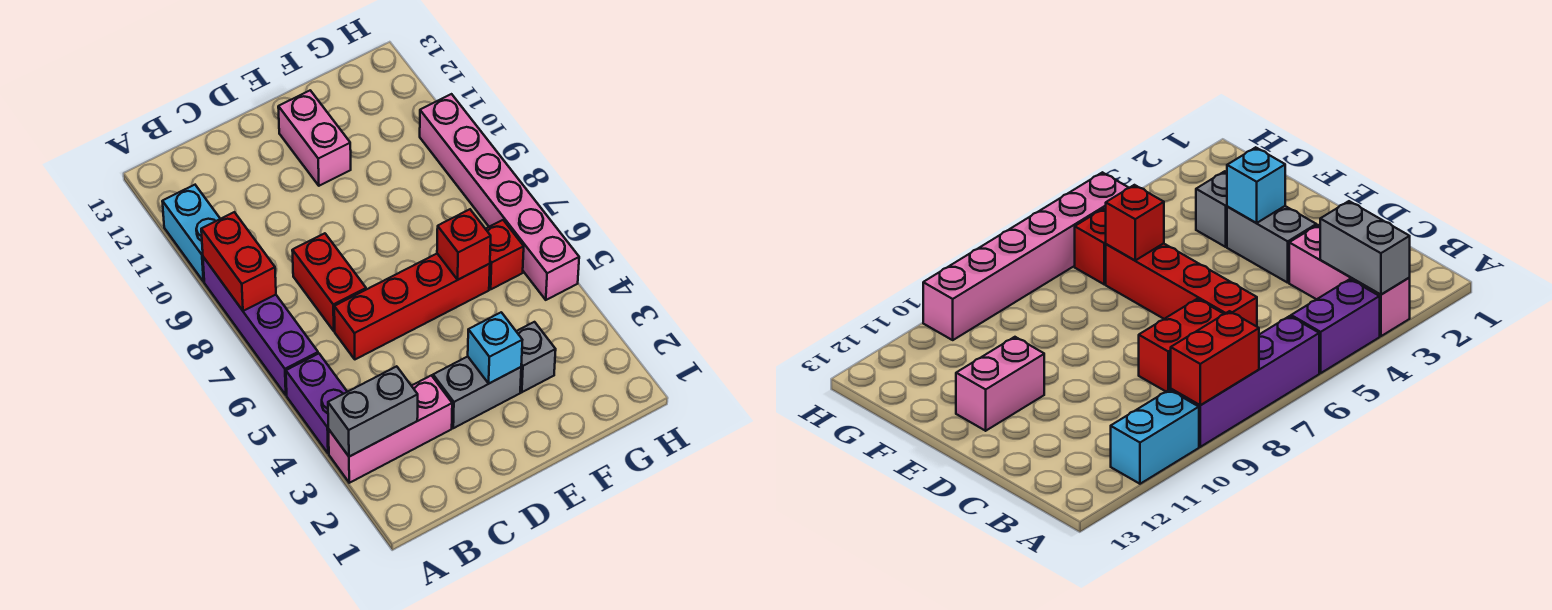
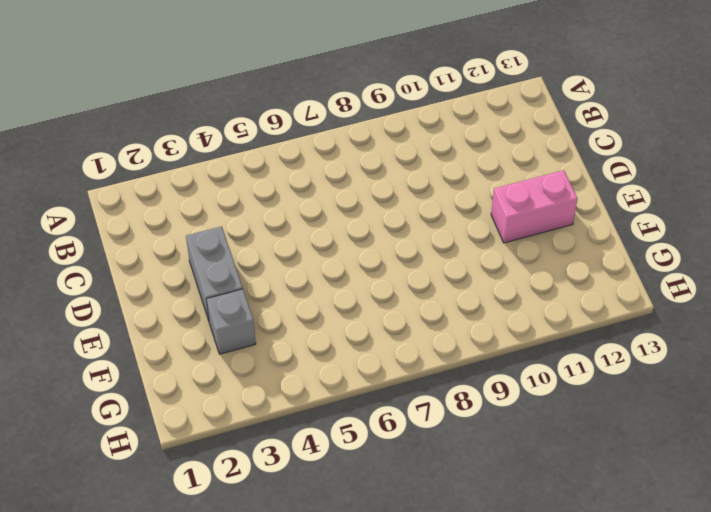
none -> pink brick A3:C3 level 1
none -> purple brick A4:A5 level 1
none -> purple brick A6:A9 level 1

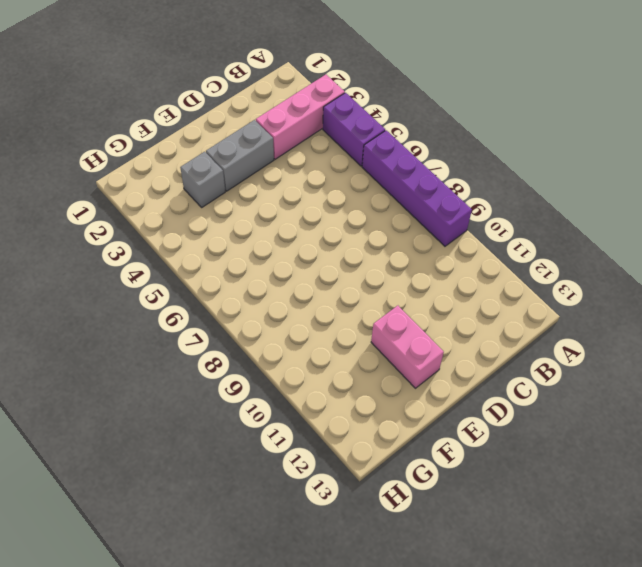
none -> cyan brick A10:A11 level 1
none -> red brick C6:F6 level 1
none -> red brick C7:C8 level 1

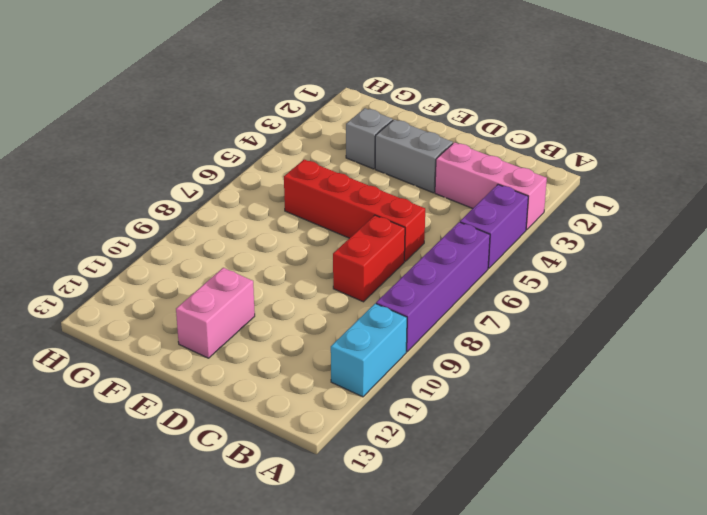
none -> red brick G6 level 1
none -> pink brick H5:H10 level 1
none -> grey brick A3:B3 level 2

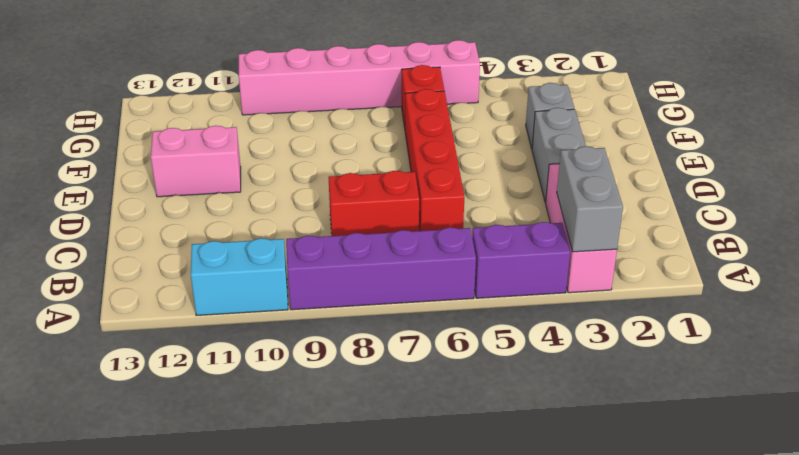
none -> red brick A8:A9 level 2
none -> cyan brick E3 level 2
none -> red brick F6 level 2

